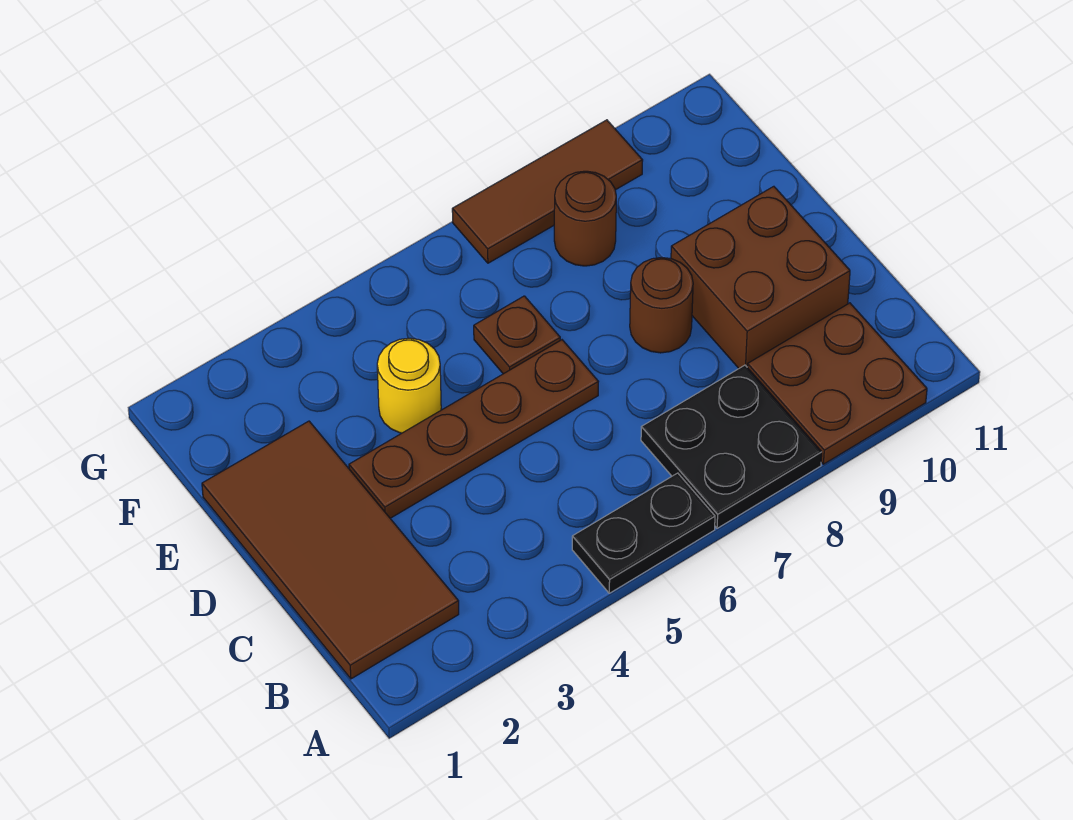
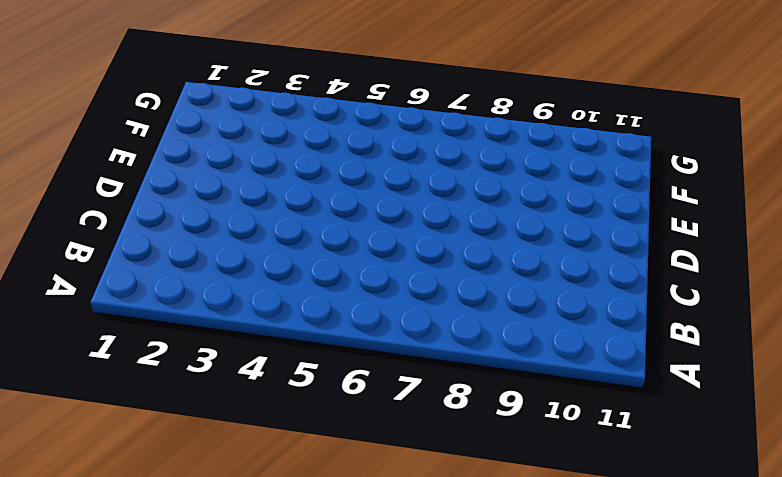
none -> black plate A5:A6 level 1
none -> black plate A7:B8 level 1

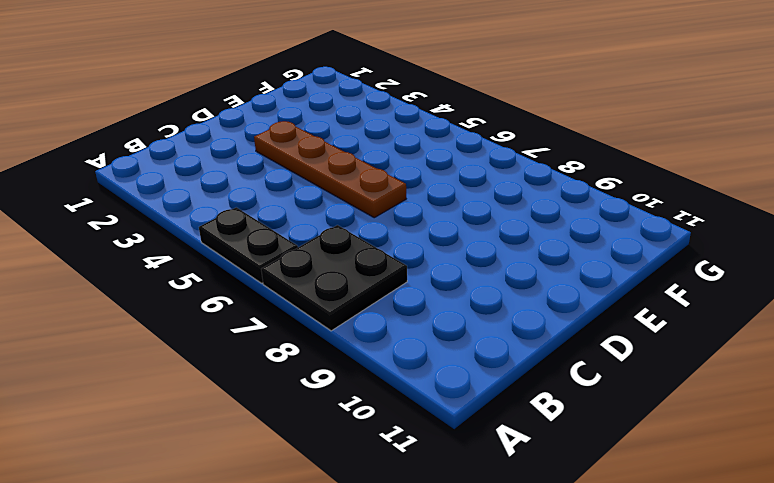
none -> brown plate A9:B10 level 1
none -> brown tile B1:E2 level 1

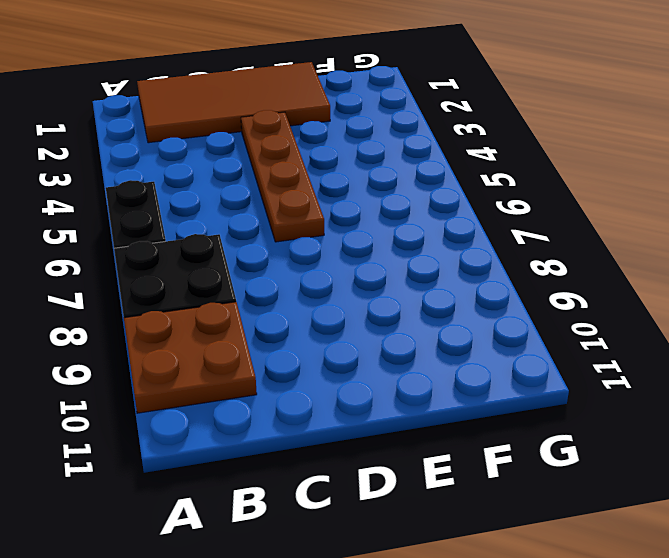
none -> brown brick C9:D10 level 1
none -> brown round brick D8 level 1

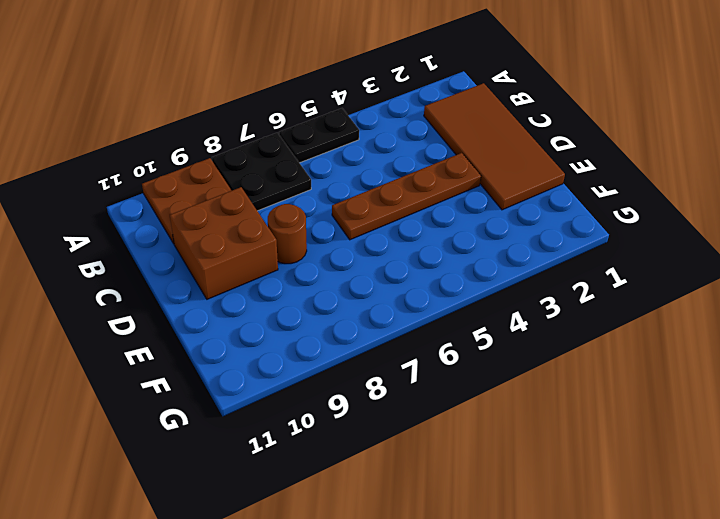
none -> yellow round brick E4 level 1
none -> brown plate E6 level 1

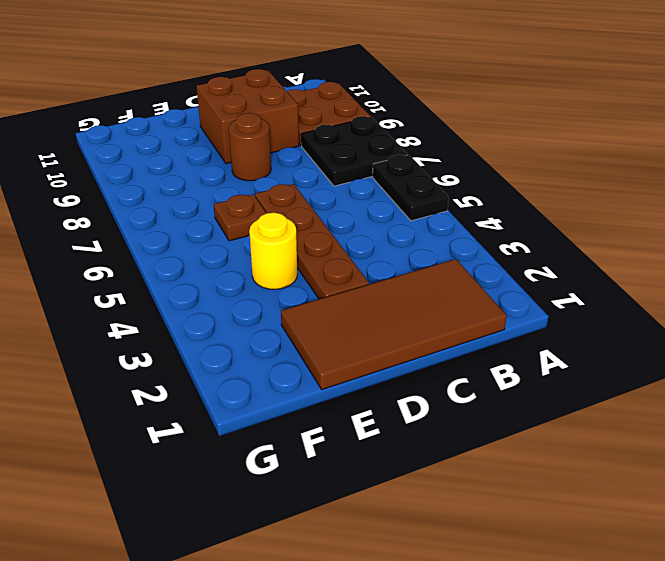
none -> brown round brick F8 level 1
none -> brown tile G7:G9 level 1

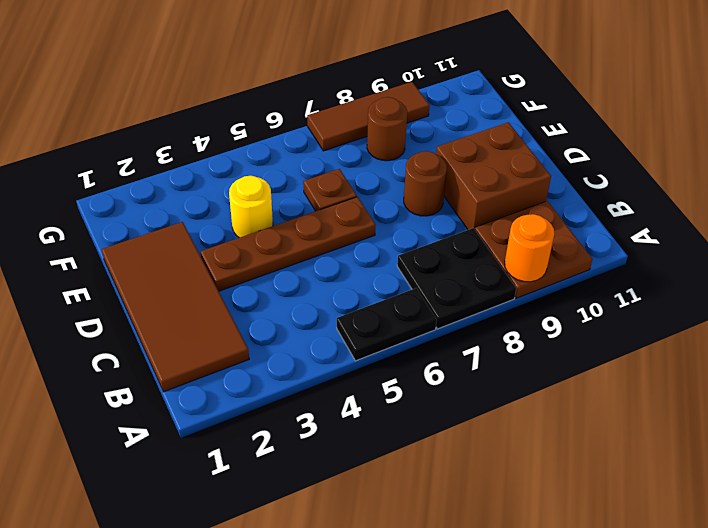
orange round brick A9 level 2 -> none

